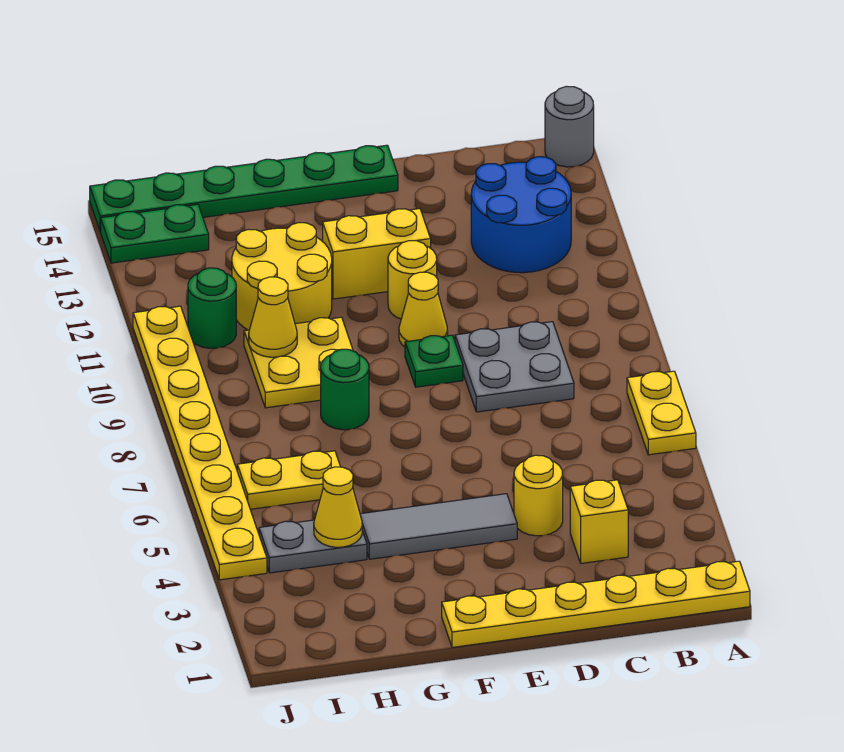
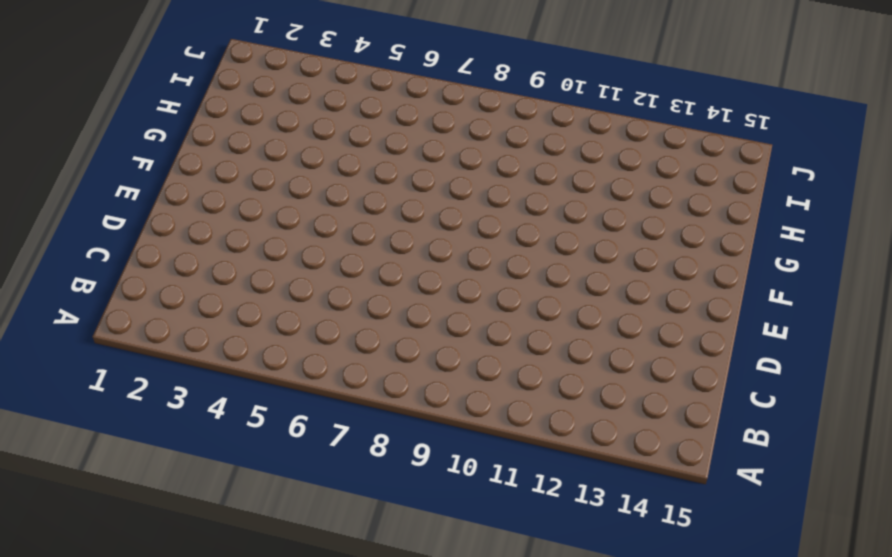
none -> yellow plate A1:F1 level 1
none -> yellow plate A6:A7 level 1
none -> grey round brick A15 level 1

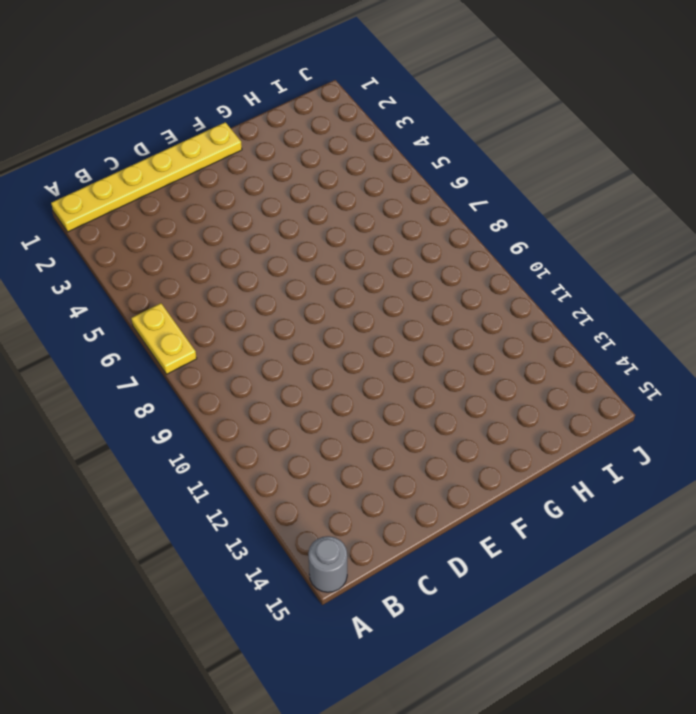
none -> blue round brick B12:C13 level 1
none -> yellow brick C3 level 1
none -> grey plate C8:D9 level 1

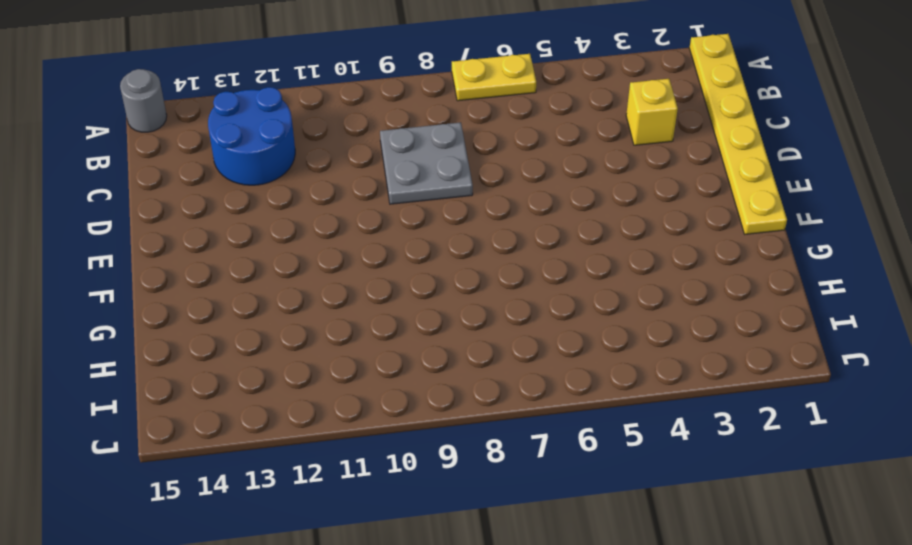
none -> yellow round brick D4 level 1
none -> grey tile E4:G4 level 1
none -> green plate E9 level 1

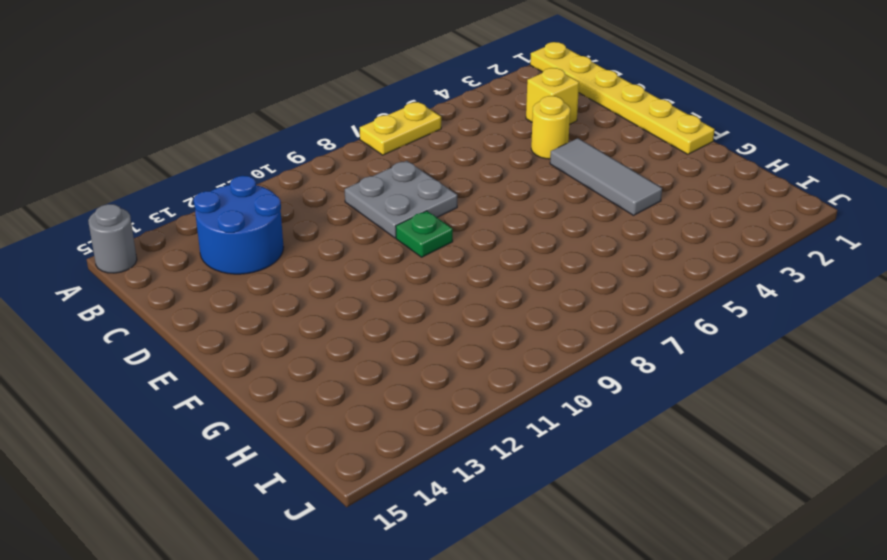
none -> yellow cone E10 level 1
none -> yellow round brick E11 level 1
none -> yellow brick E12:F12 level 1

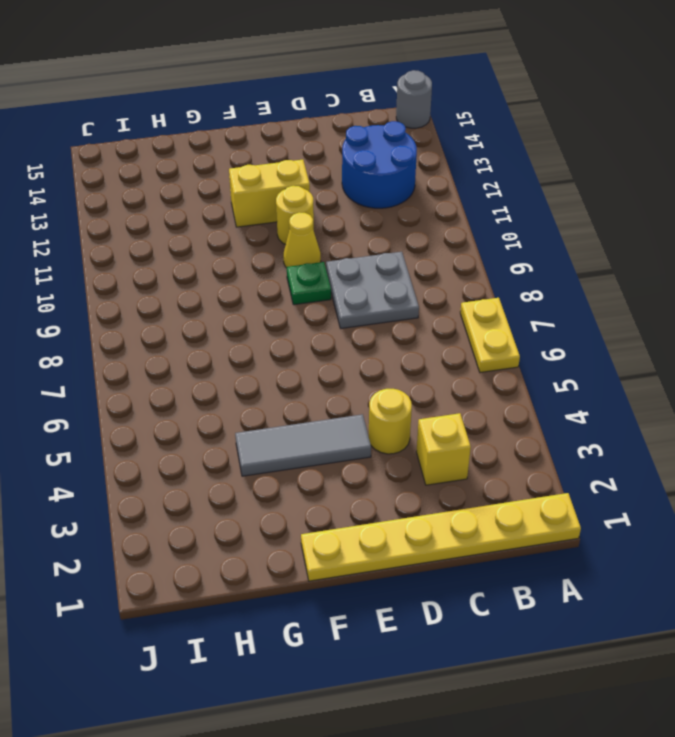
none -> green plate E15:J15 level 1
none -> green round brick G8 level 1
none -> yellow plate G9:H10 level 1

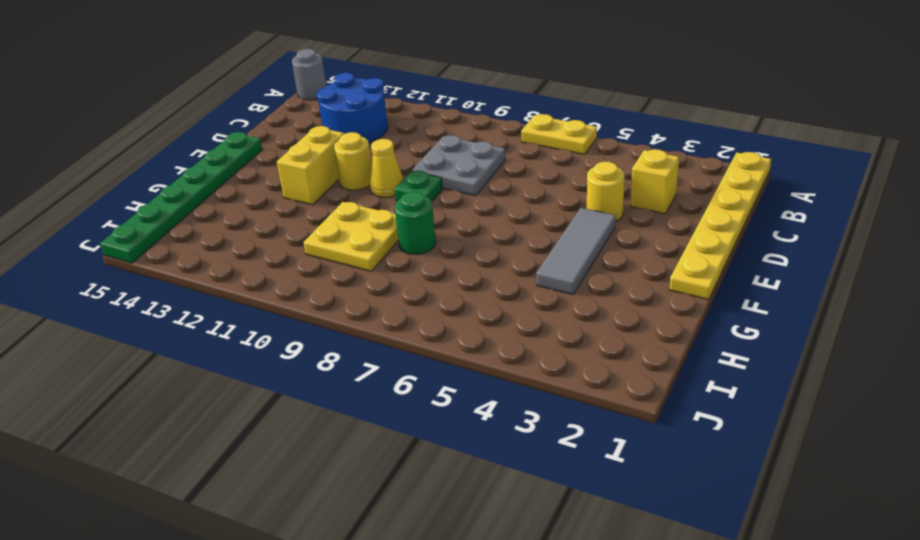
none -> yellow round brick G11:H12 level 1
none -> grey plate H4:I4 level 1
none -> yellow plate H6:I6 level 1

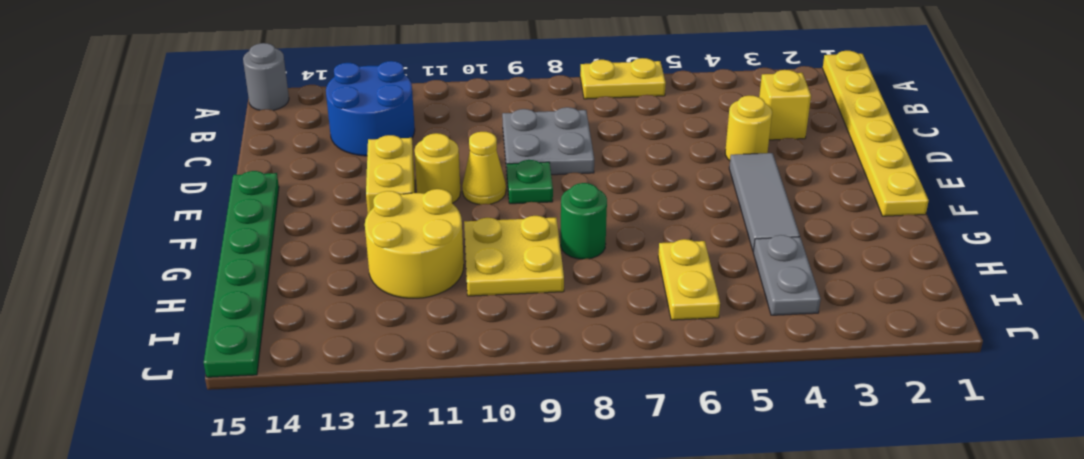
none -> green round brick I11 level 1
none -> green plate I14:J14 level 1
none -> yellow plate J4:J11 level 1

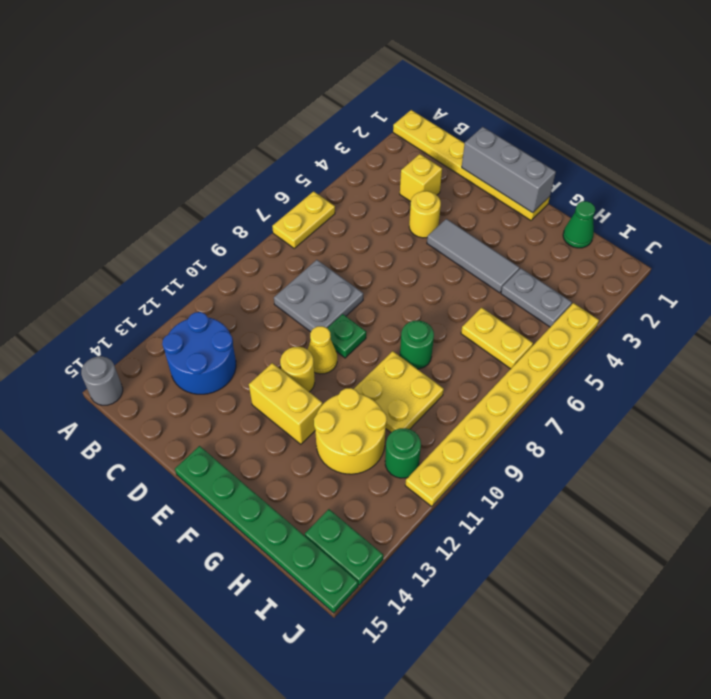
grey brick D1:F1 level 2 -> none
green cone H1 level 1 -> none
none -> yellow cone H4 level 2
none -> yellow cone H10 level 2

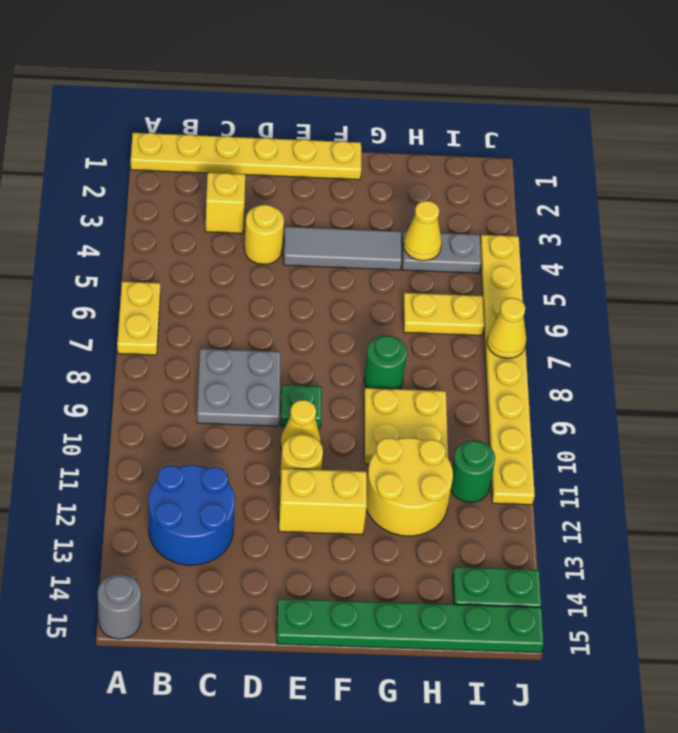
yellow cone J7 level 2 -> yellow cone H10 level 2

